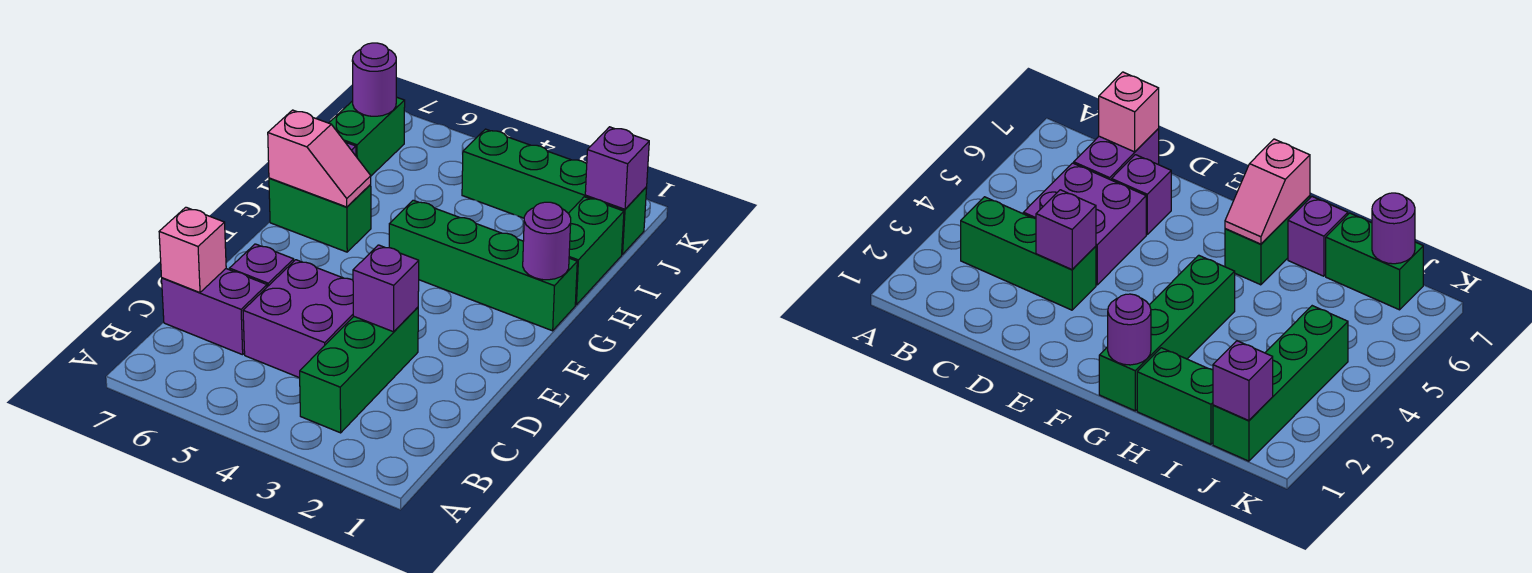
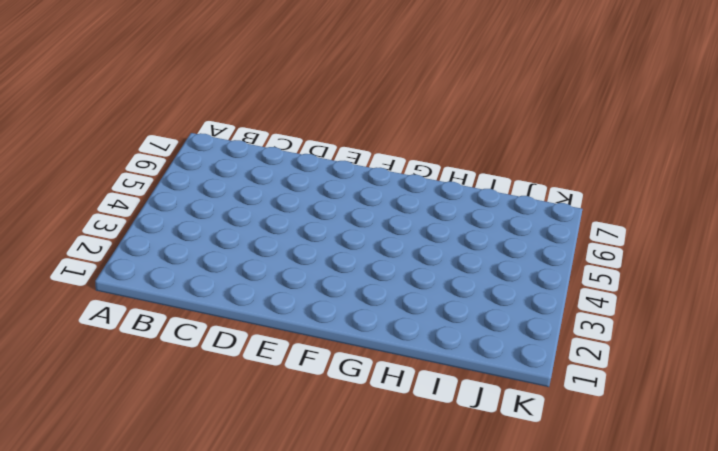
none -> green brick B3:D3 level 1
none -> purple brick C4:D5 level 1
none -> purple brick C6:C7 level 1

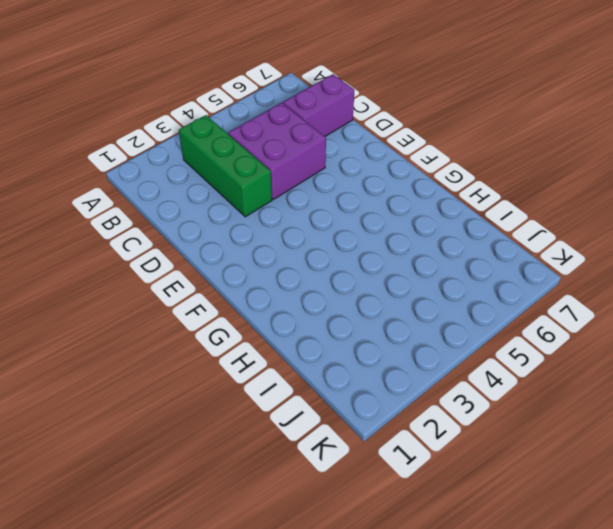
none -> purple brick D6 level 1
none -> green brick G1:G4 level 1
none -> green brick G6:G7 level 1

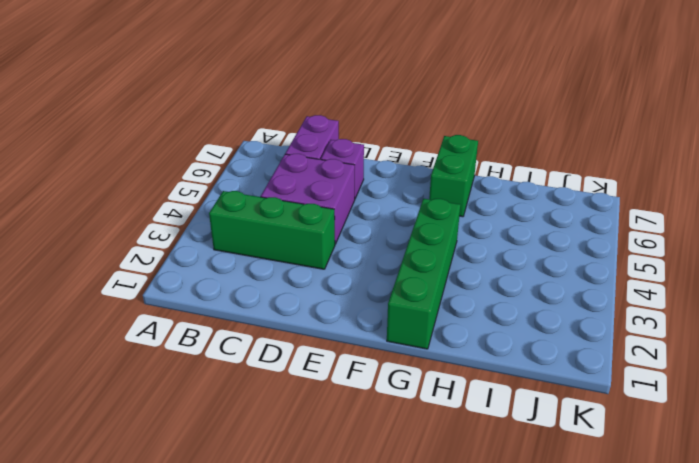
none -> green brick H1:I1 level 1
none -> purple brick H7 level 1
none -> green brick I7:J7 level 1

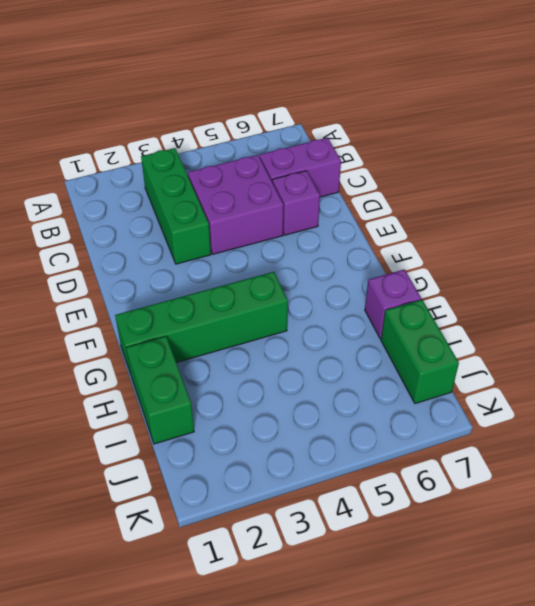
none -> green brick G6:G7 level 1
none -> green brick J1:J4 level 1
none -> pink brick C7 level 2

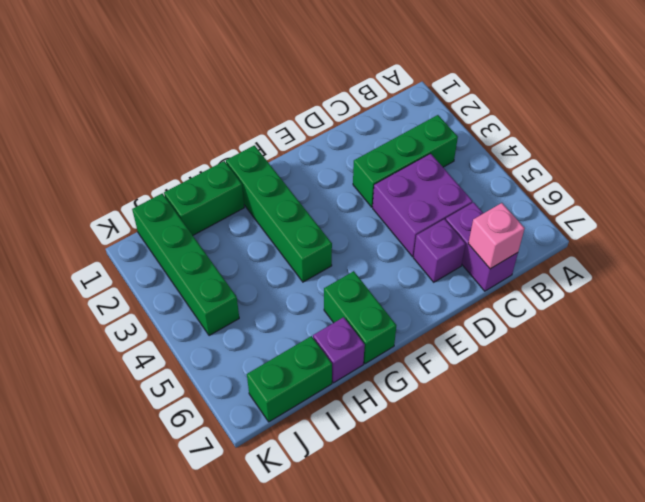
none -> purple brick D3 level 2
none -> purple round brick G1 level 2
none -> pink slope G6:G7 level 2 top 7

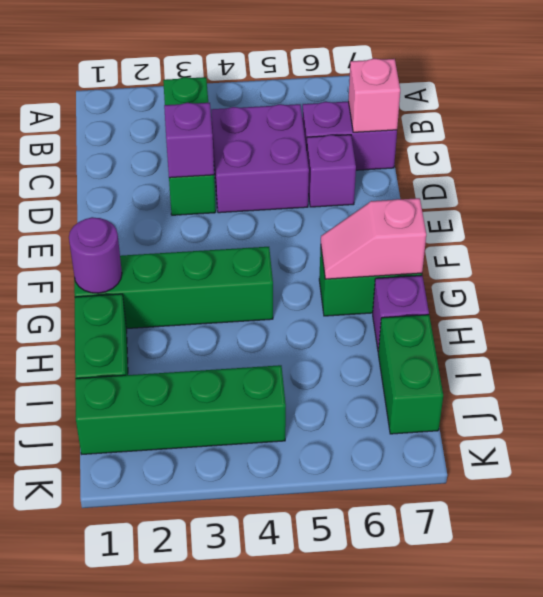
none -> purple brick J1 level 2
none -> purple round brick J7 level 2

